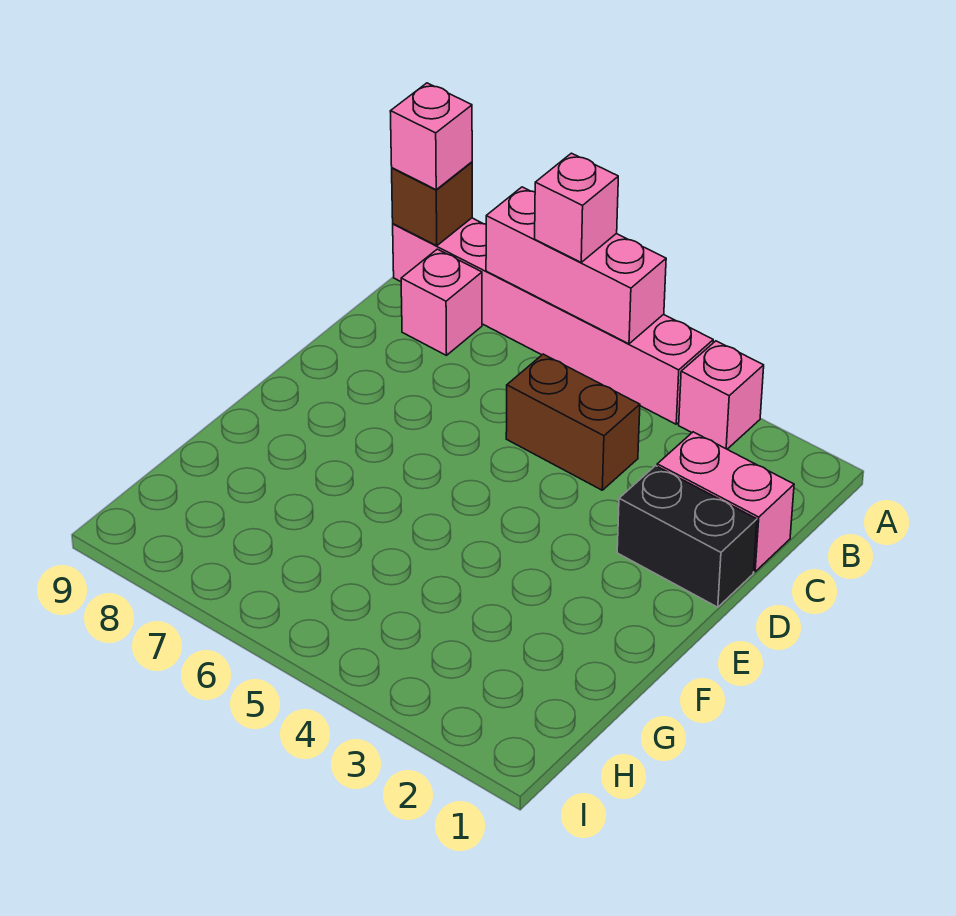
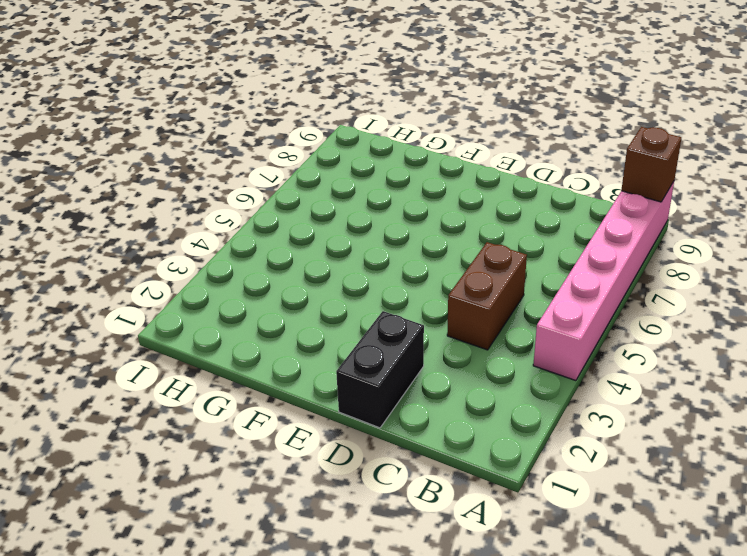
none -> pink brick A3 level 1
none -> pink brick B8 level 1

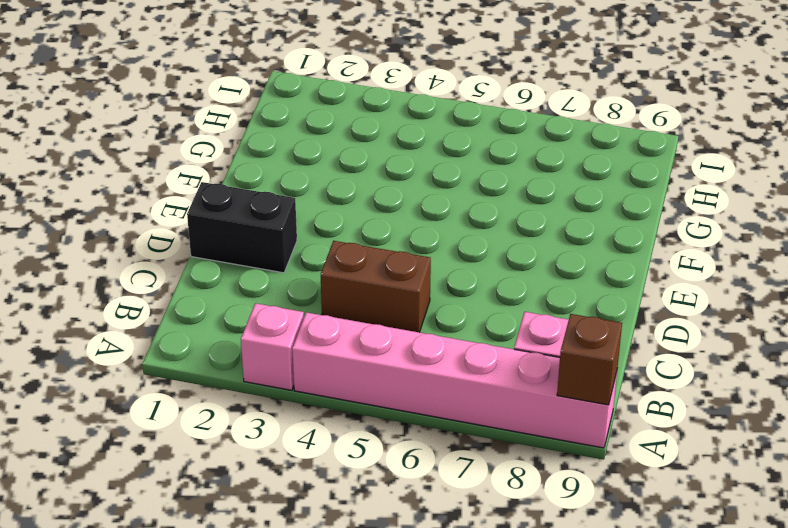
none -> pink brick C1:C2 level 1
none -> pink brick A5:A7 level 2

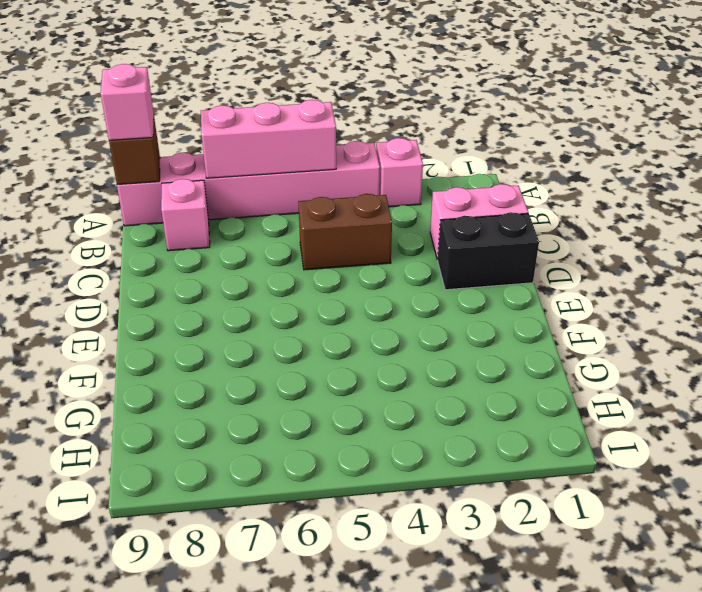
none -> pink brick A6 level 3

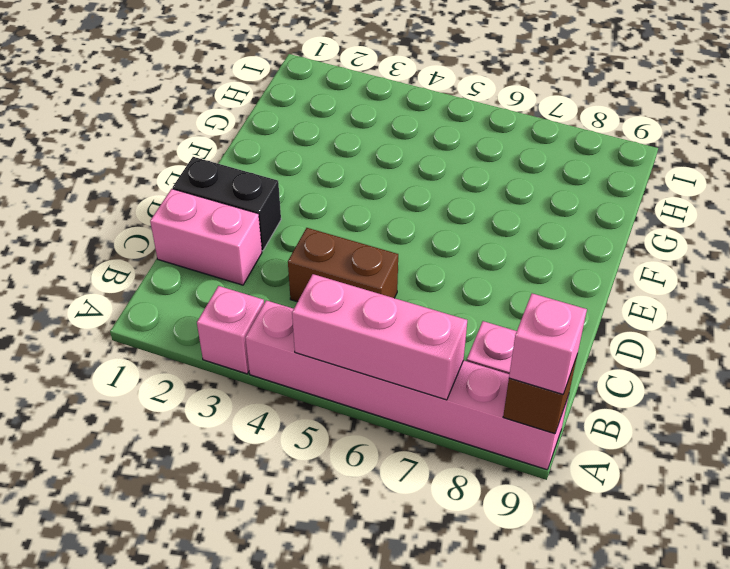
none -> pink brick A6 level 3

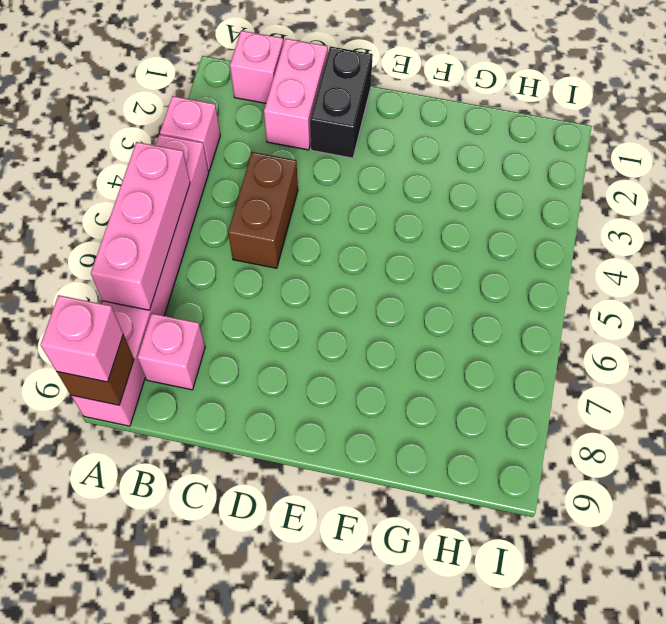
pink brick B1 level 1 -> pink brick A6 level 3

